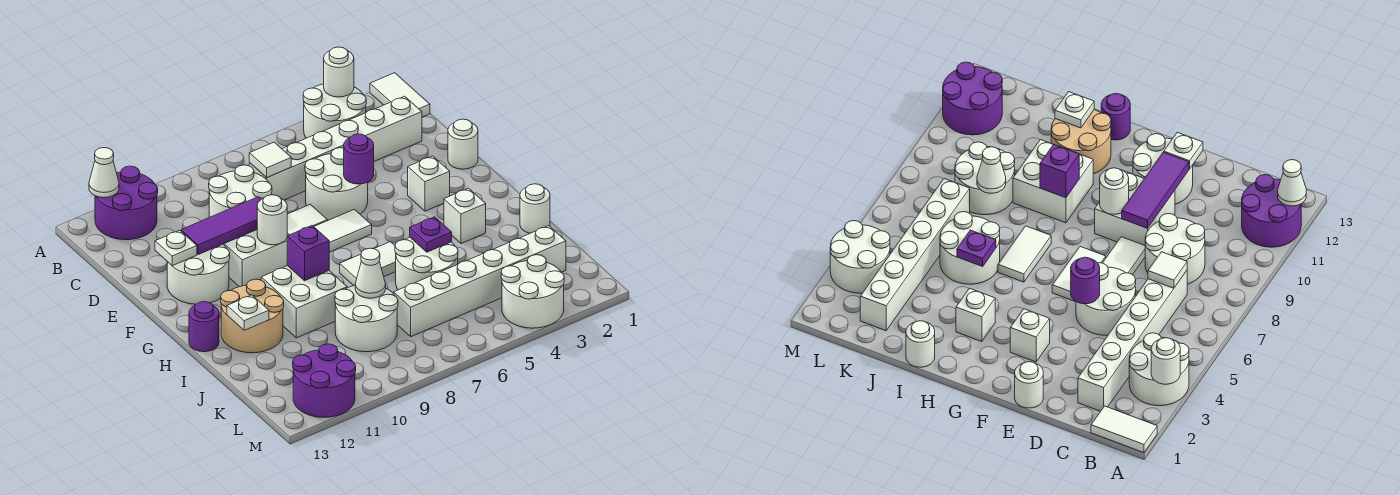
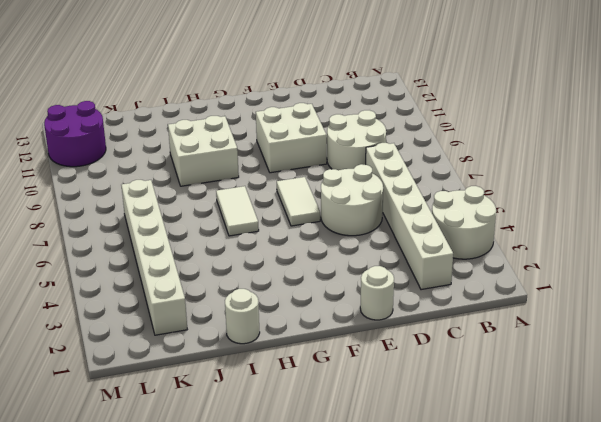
none -> white tile A1:B1 level 1
none -> purple round brick A11:B12 level 1
none -> white tile E7:E8 level 1
none -> white round brick E11:F12 level 1

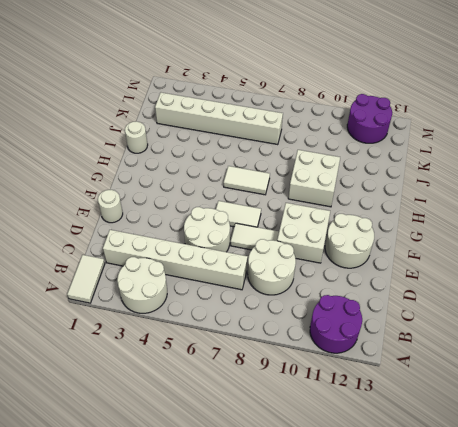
none -> white brick F3 level 1
none -> white brick H3 level 1
none -> tan round brick H11:I12 level 1
none -> purple round brick H13 level 1

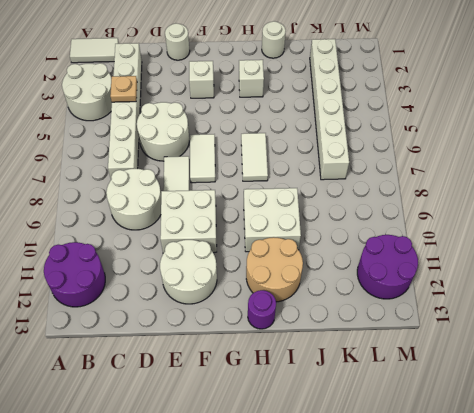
tan plate C4 level 2 -> none
none -> white round brick I5:J6 level 1
none -> white round brick J8:K9 level 1
none -> white round brick L3:M4 level 1
none -> white round brick A3 level 2

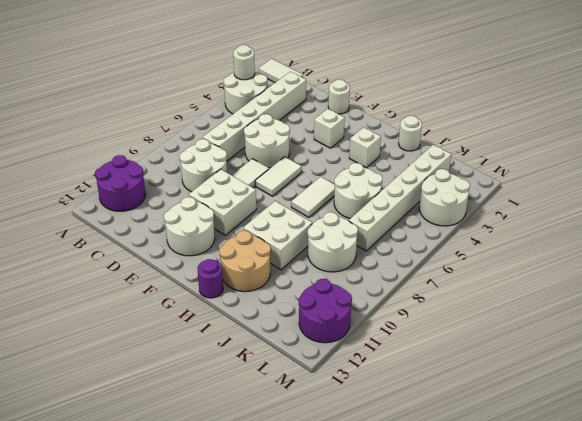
none -> white cone A12 level 2
none -> white tile C7 level 2
none -> purple round brick E5 level 2
none -> purple tile E9:E11 level 2

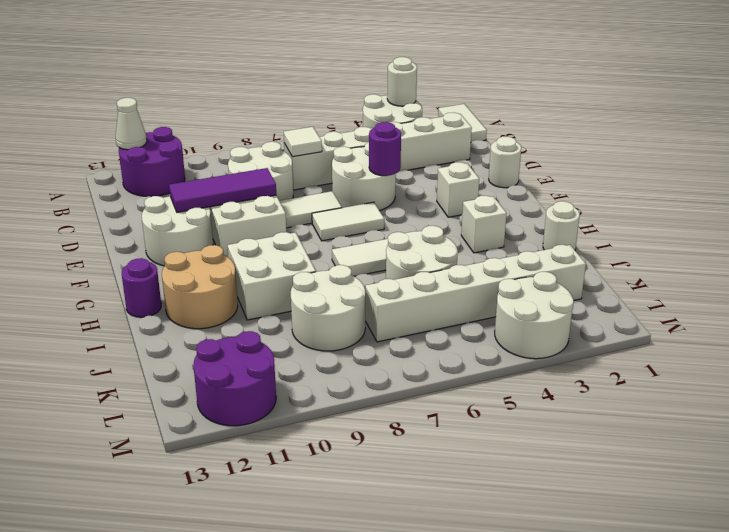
none -> white plate E12 level 2
none -> white round brick F9 level 2
none -> purple brick H9 level 2
none -> purple plate I5 level 2

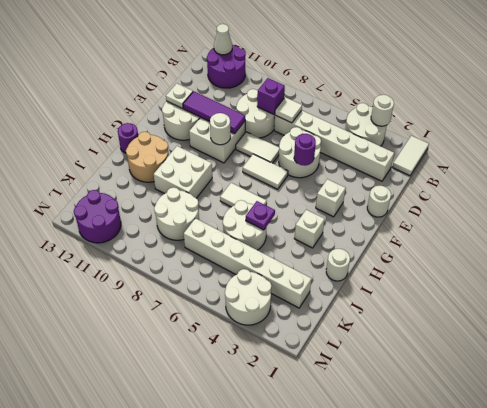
purple brick C8 level 2 -> purple brick H9 level 2
none -> white plate I12 level 2
none -> white cone J8 level 2

